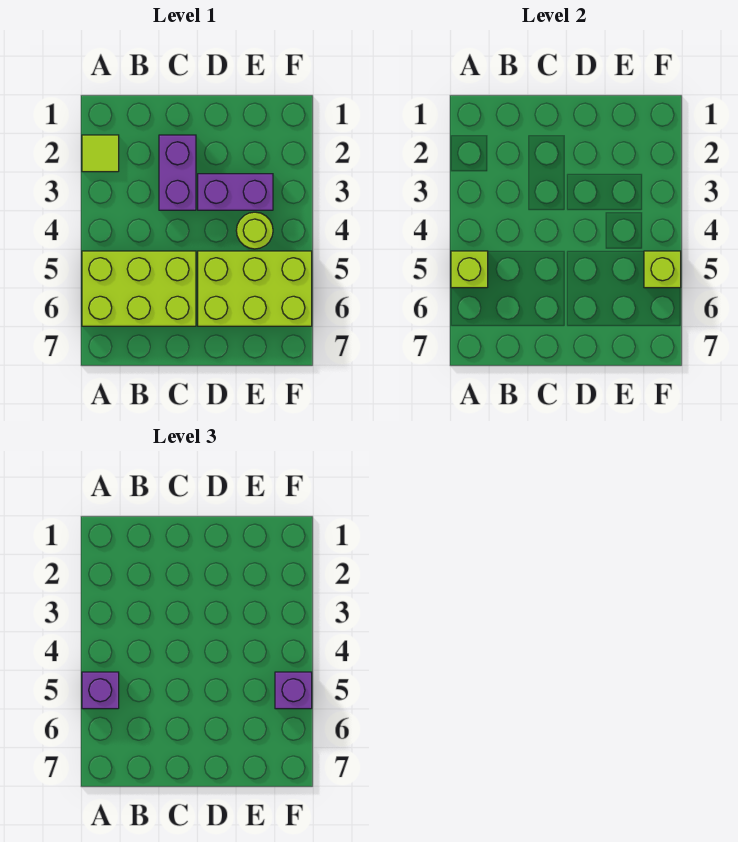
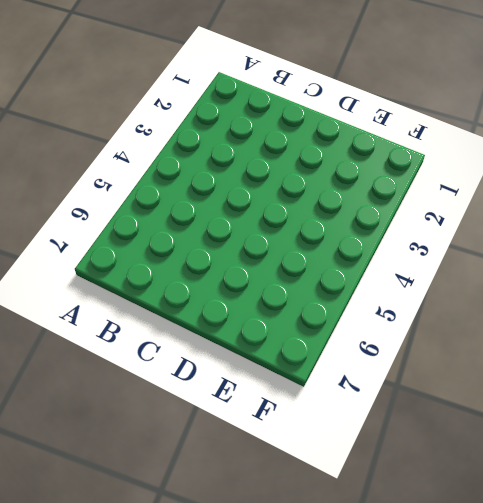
none -> lime tile A2 level 1
none -> lime brick A5:C6 level 1

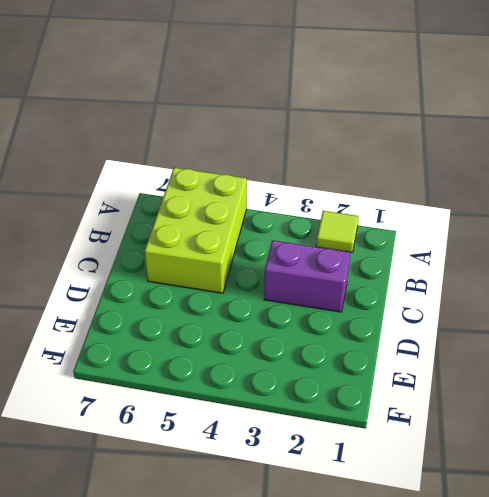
none -> purple brick D3:E3 level 1
none -> lime brick D5:F6 level 1

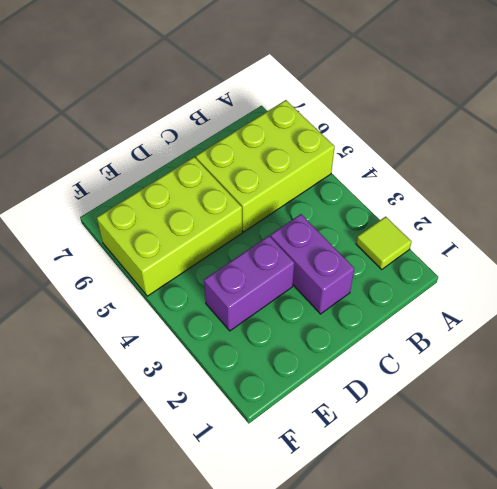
none -> lime round brick E4 level 1
none -> lime brick A5 level 2

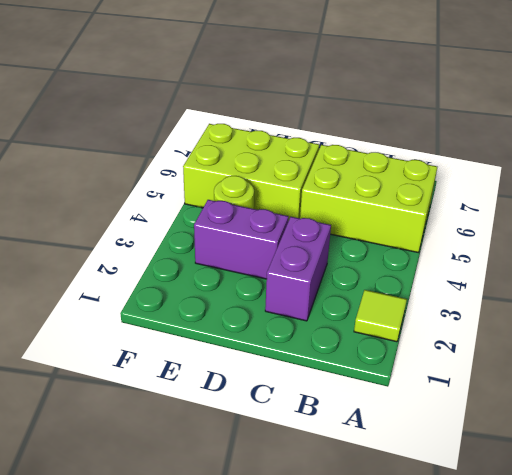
none -> lime brick A5 level 2
none -> lime brick F5 level 2

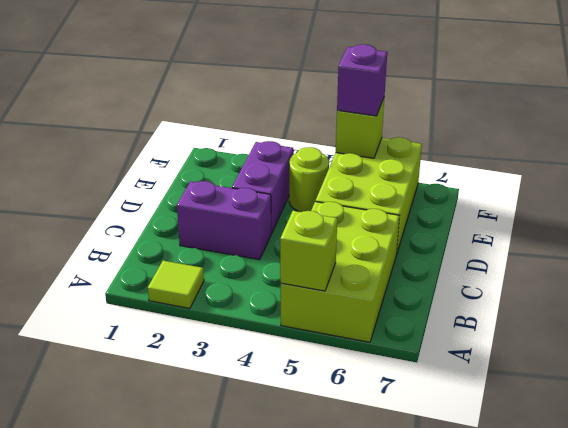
none -> purple brick A5 level 3

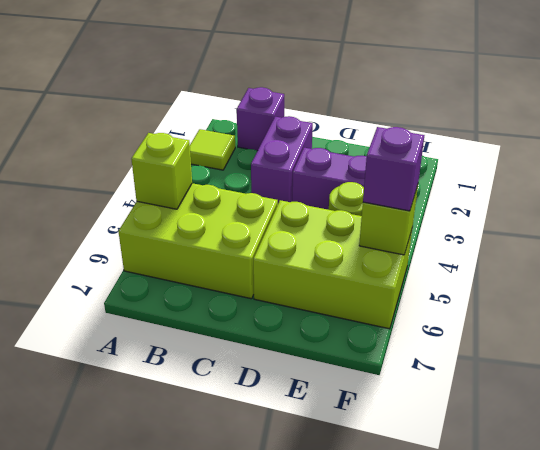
purple brick B1 level 1 -> purple brick A5 level 3

